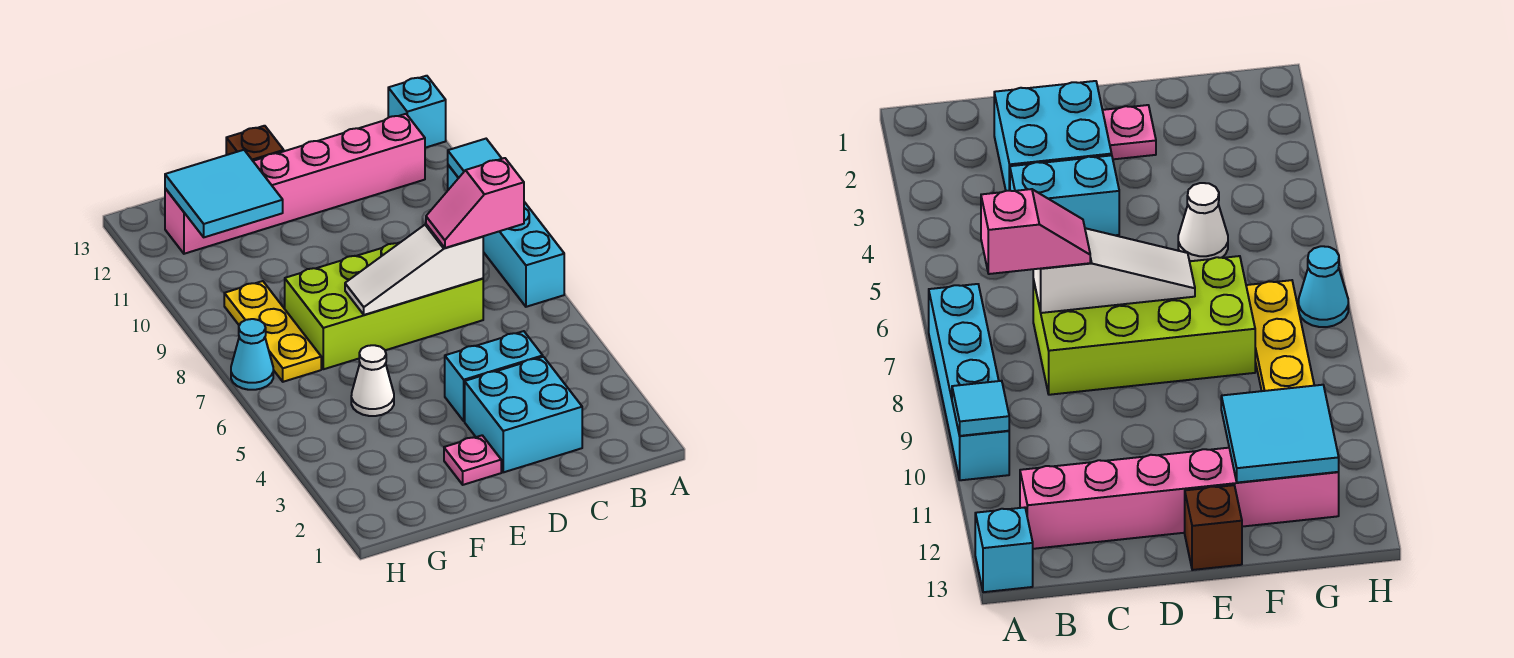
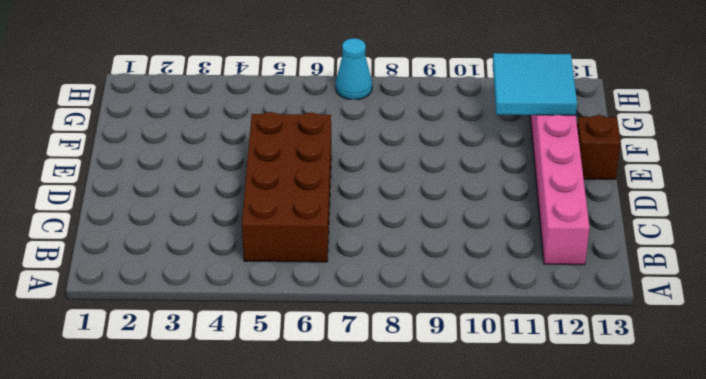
brown brick B5:E6 level 1 -> none
none -> cyan brick A7:A10 level 1
none -> cyan brick A13 level 1
none -> cyan brick C2:D3 level 1

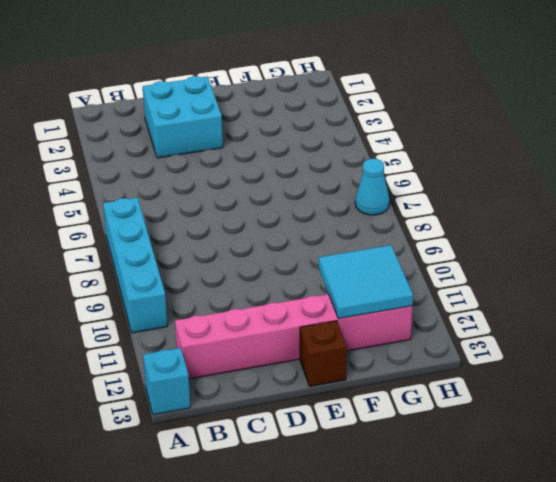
none -> cyan brick C4:D4 level 1
none -> lime brick C7:F8 level 1
none -> pink plate E2 level 1

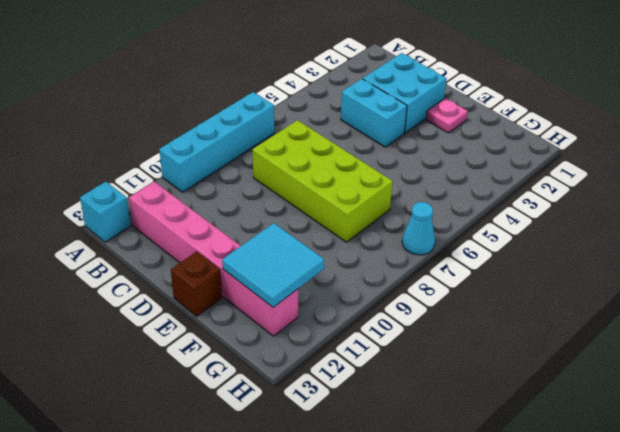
none -> white cone F5 level 1
none -> yellow plate G7:G9 level 1
none -> cyan tile A10 level 2

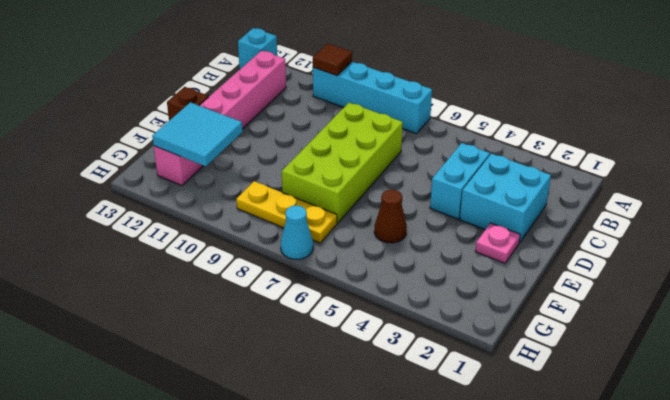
brown tile A10 level 2 -> cyan tile A10 level 2
brown cone F5 level 1 -> white cone F5 level 1
none -> white slope C7:E7 level 2 top C
none -> pink slope B7:C7 level 3 top B

